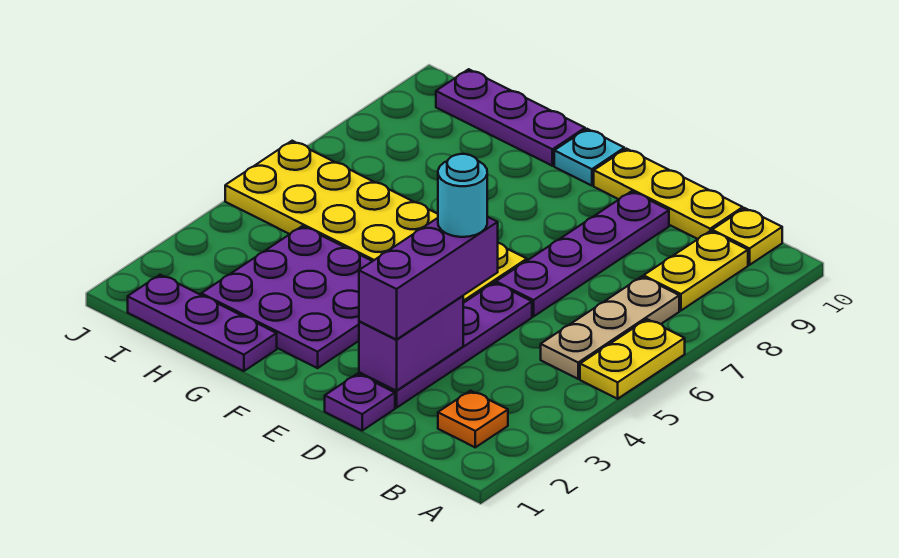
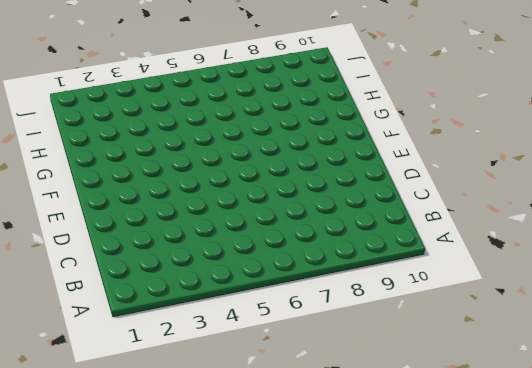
none -> yellow plate A5:A6 level 1
none -> orange plate B2 level 1
none -> tan plate B5:B7 level 1

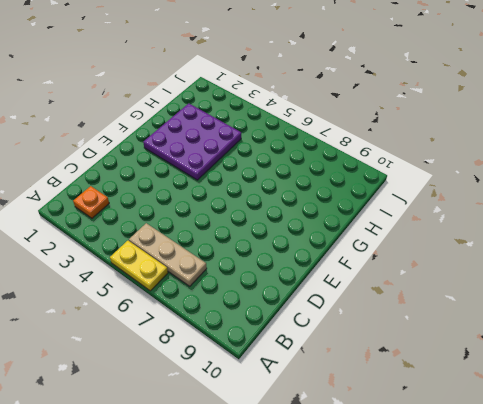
none -> yellow plate B8:B9 level 1
none -> yellow plate B10 level 1
none -> yellow plate C10:E10 level 1

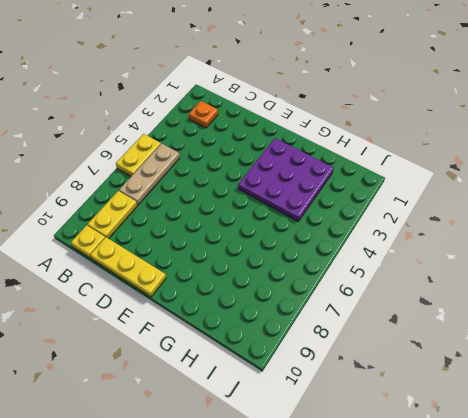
none -> purple plate D1 level 1
none -> purple plate D2:D5 level 1
none -> purple plate D6:D9 level 1

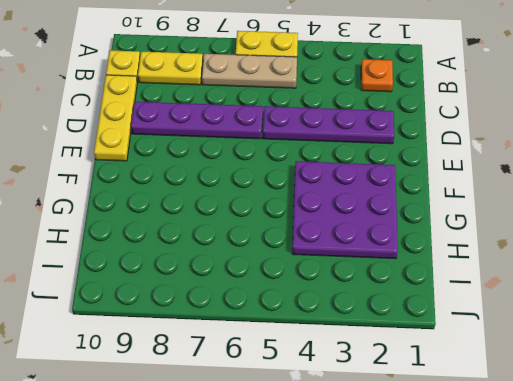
none -> purple plate D1 level 1
none -> yellow plate E5:J6 level 1
none -> cyan plate F10 level 1

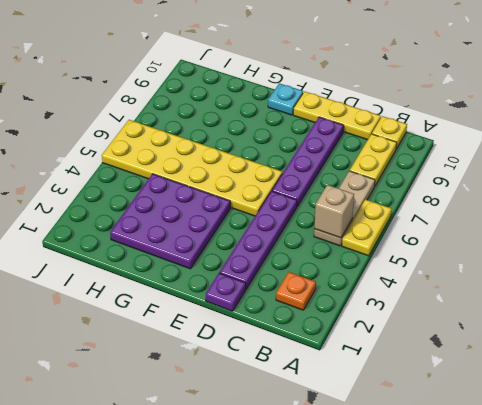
tan brick B5 level 2 -> none
none -> purple plate G1:I1 level 1
none -> purple plate G10:I10 level 1
none -> purple brick D2:D3 level 2

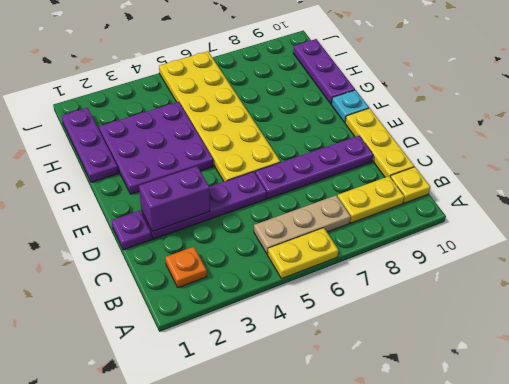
none -> purple brick D2:D4 level 3
none -> cyan round brick D4 level 4

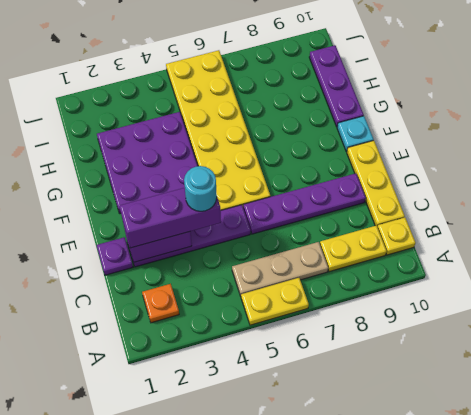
none -> purple plate G1:I1 level 1

